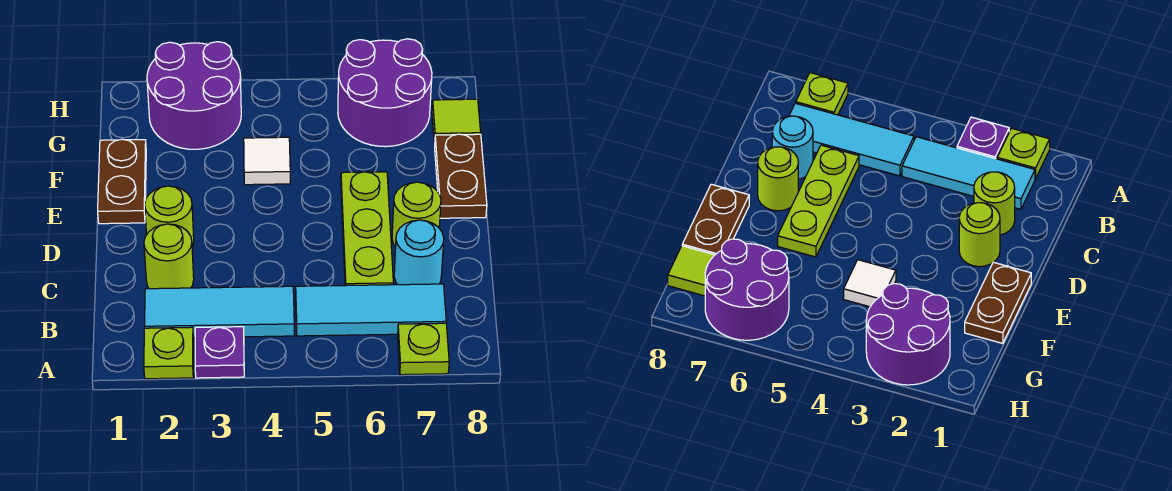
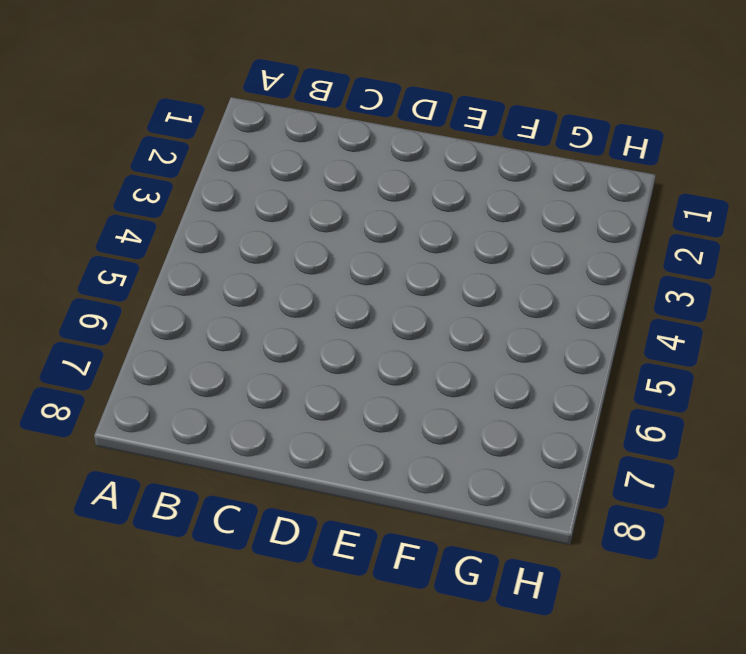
none -> lime plate A2 level 1
none -> purple plate A3 level 1
none -> lime plate A7 level 1

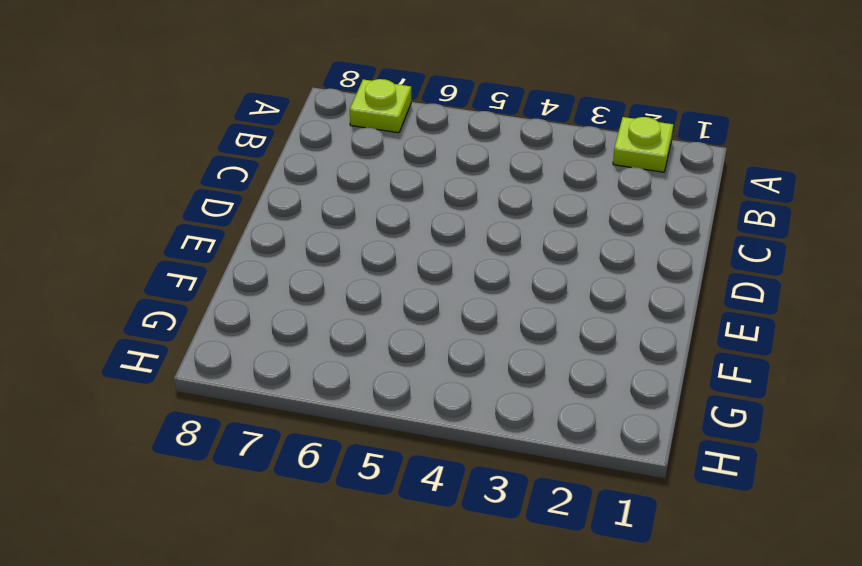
none -> purple plate A3 level 1
none -> cyan tile B2:B4 level 1
none -> cyan tile B5:B7 level 1

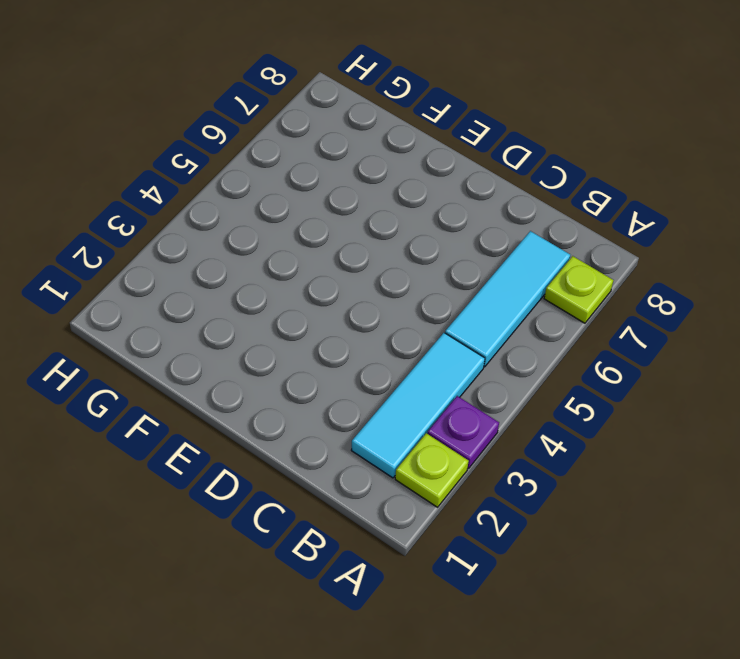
none -> lime round brick C2 level 1
none -> lime plate C6:E6 level 1
none -> cyan round brick C7 level 1

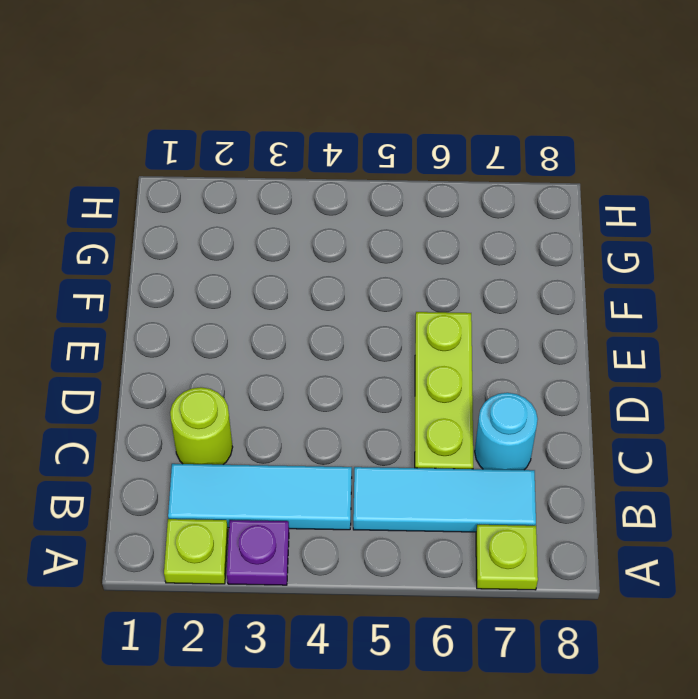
none -> lime round brick D2 level 1
none -> lime round brick D7 level 1
none -> brown plate E1:F1 level 1

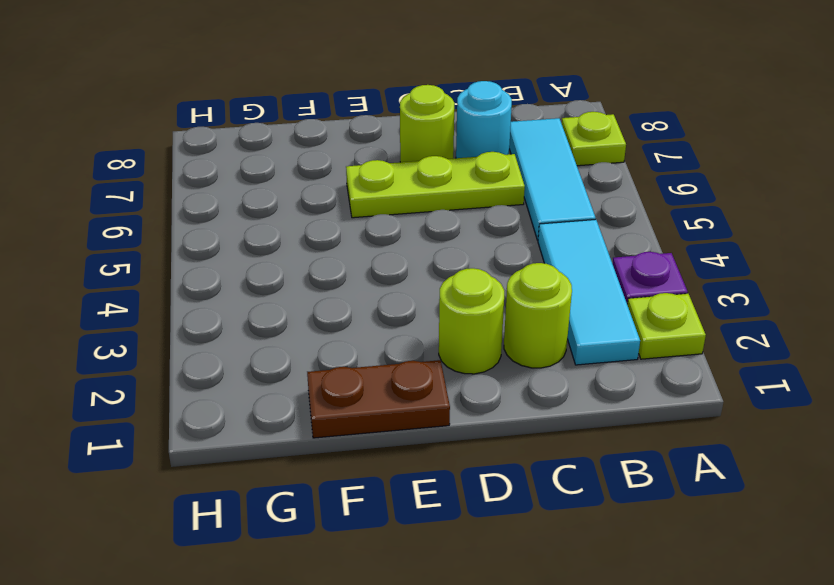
none -> brown plate E8:F8 level 1
none -> white tile F4 level 1
none -> purple round brick G2:H3 level 1

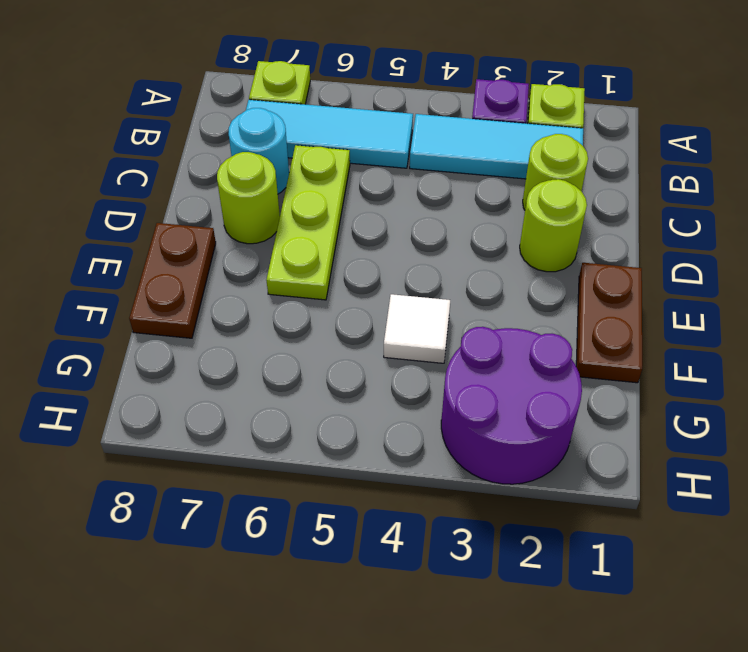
none -> purple round brick G6:H7 level 1
none -> lime tile G8 level 1

